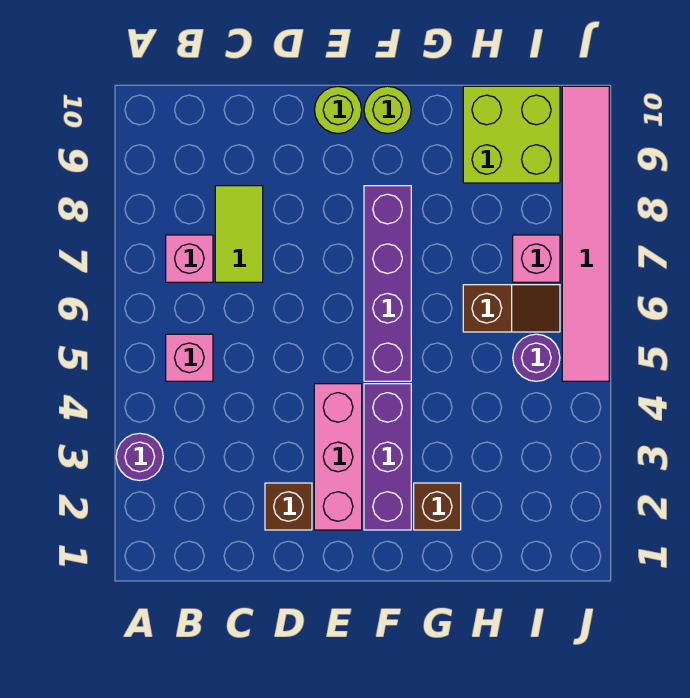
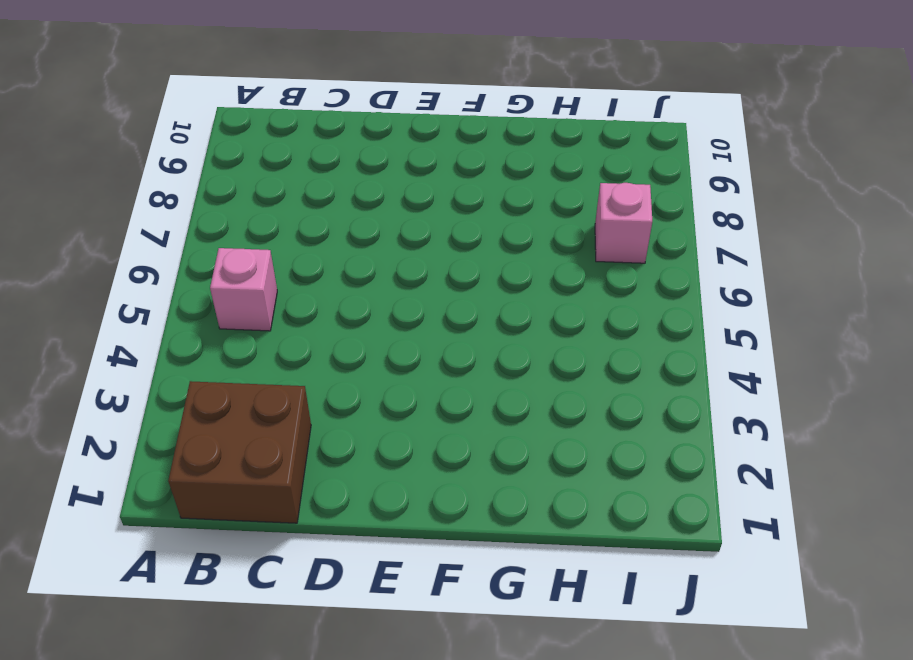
brown brick B1:C2 level 1 -> none
none -> purple round brick A3 level 1
none -> pink brick B7 level 1
none -> lime tile C7:C8 level 1

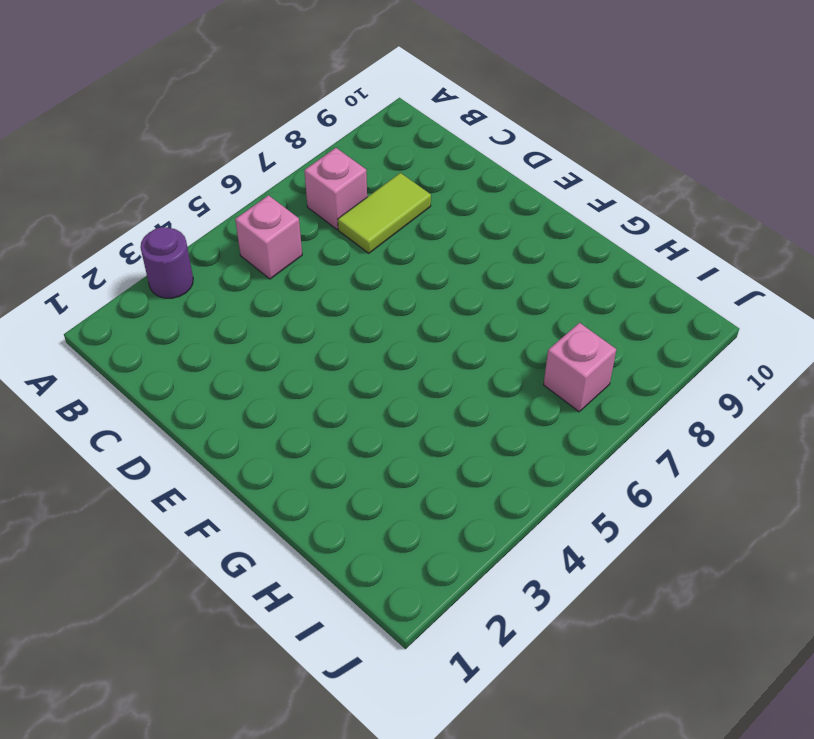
none -> brown brick D2 level 1
none -> pink brick E2:E4 level 1
none -> lime round brick E10 level 1

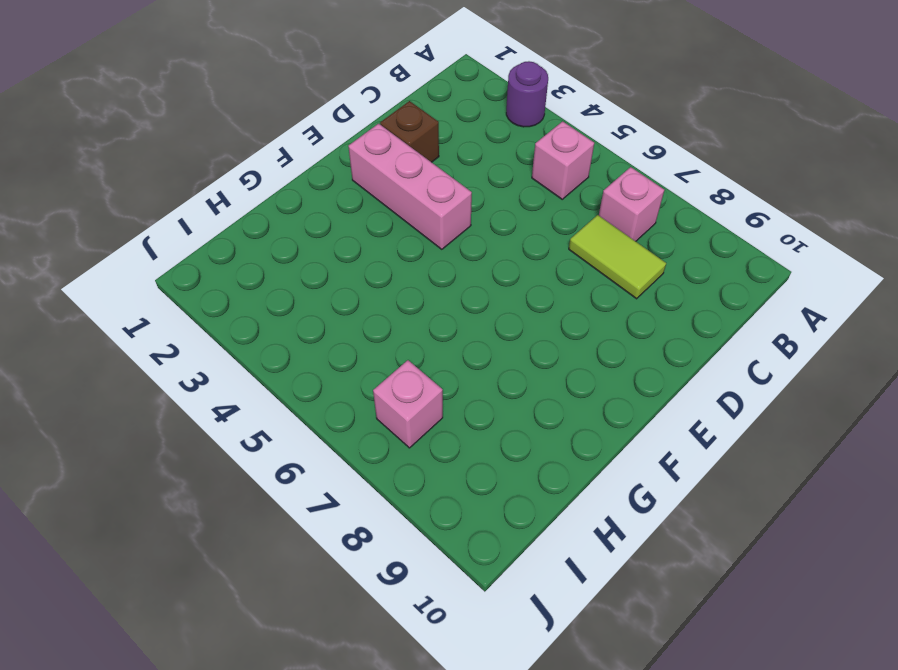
none -> lime round brick E10 level 1
none -> purple brick F2:F4 level 1
none -> purple brick F5:F8 level 1

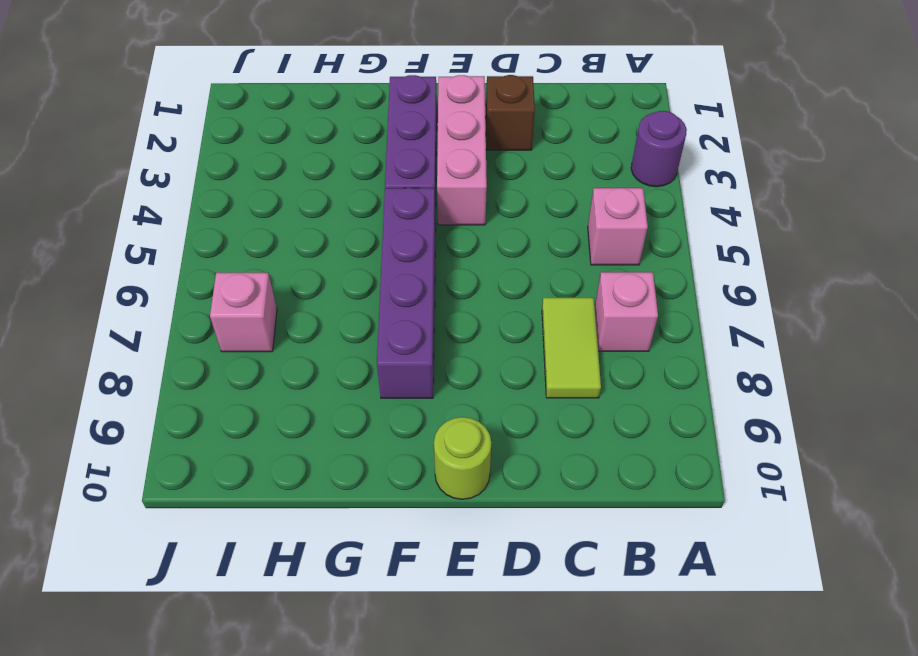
none -> lime round brick F10 level 1
none -> brown brick G2 level 1
none -> brown slope H6:I6 level 1 top H

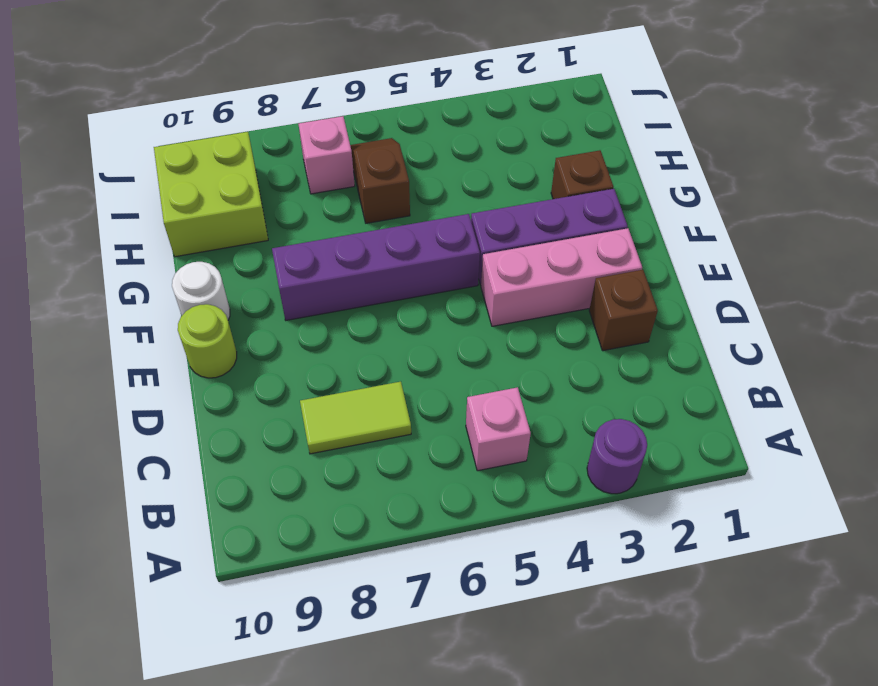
white round brick F10 level 1 -> lime round brick F10 level 1
none -> pink brick B7 level 1
none -> purple round brick I5 level 1
none -> pink tile J5:J10 level 1

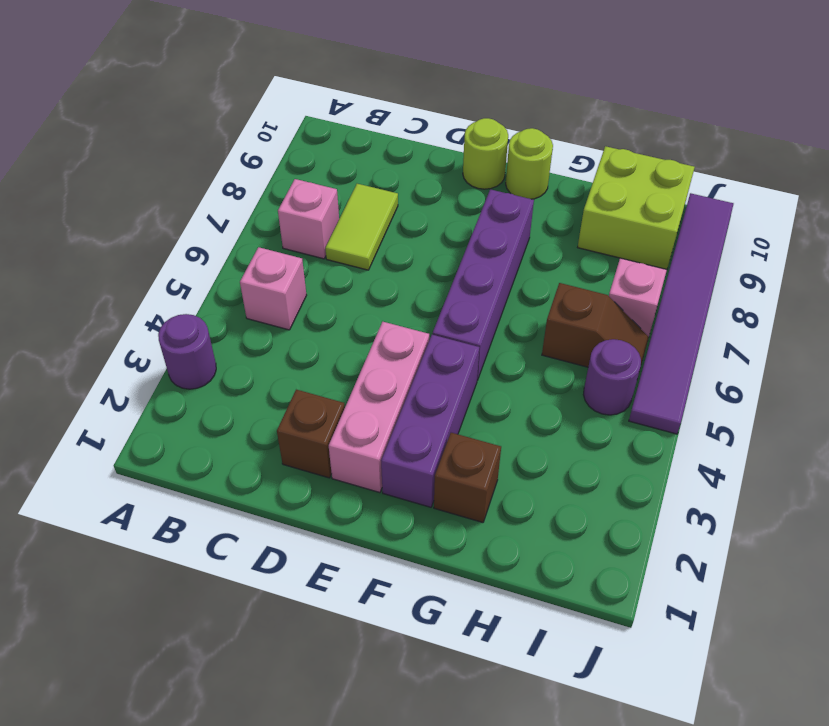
purple tile J5:J10 level 1 -> pink tile J5:J10 level 1

